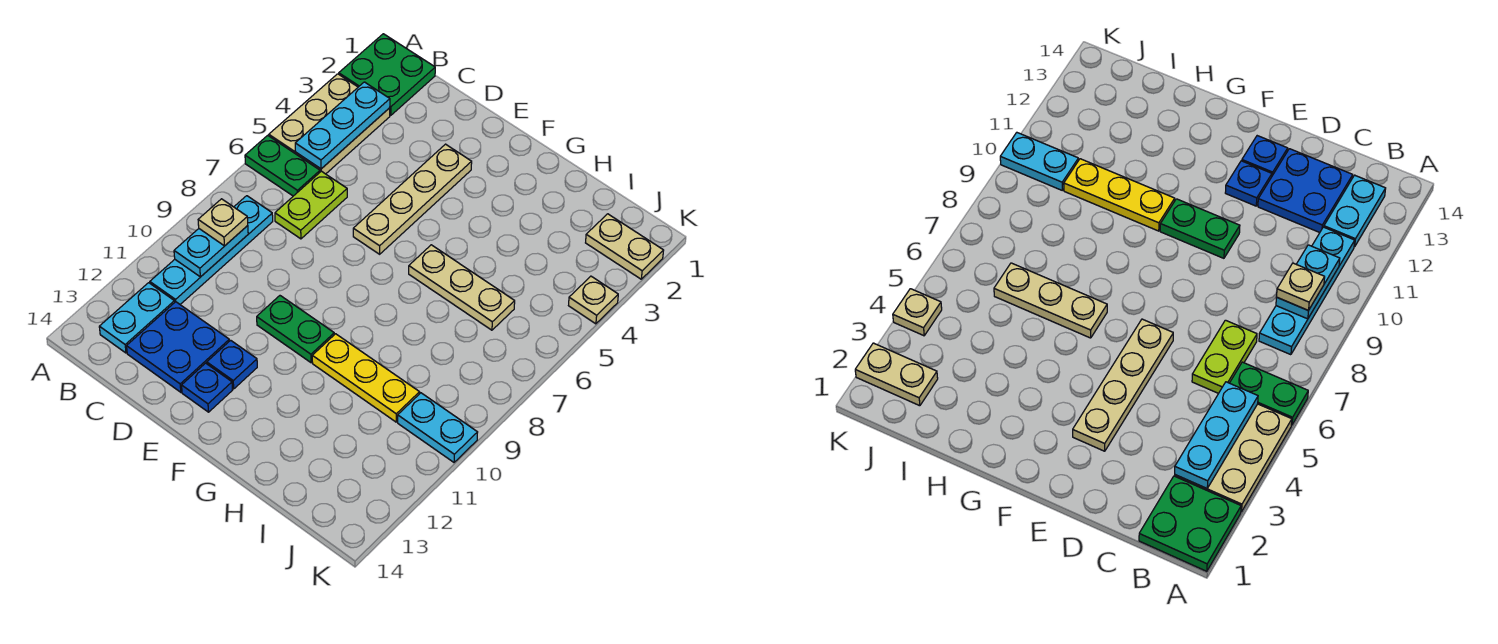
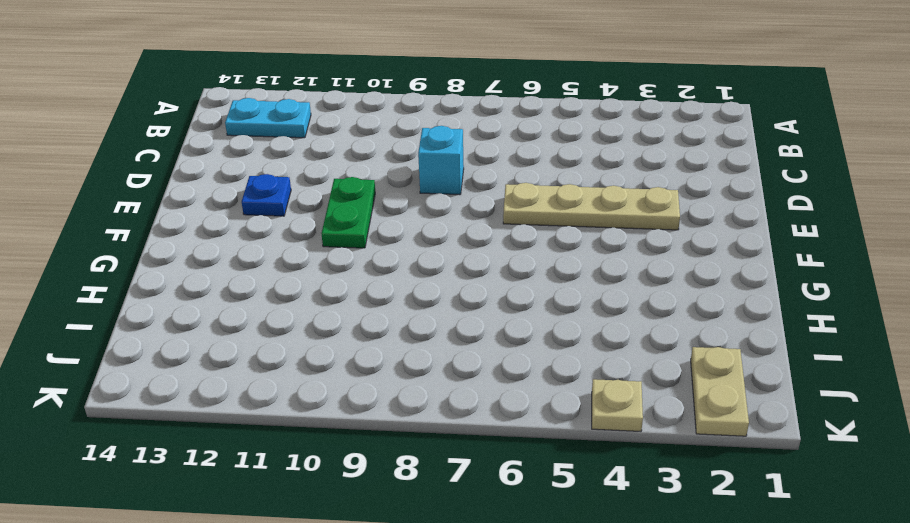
cyan brick D8 level 1 -> none
none -> green plate A1:B2 level 1
none -> tan plate A3:B5 level 1
none -> green plate A6:B6 level 1

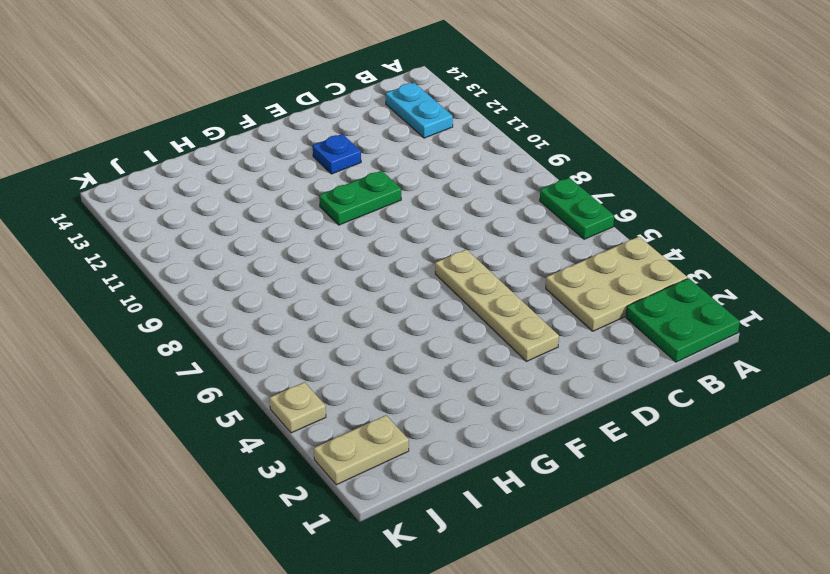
tan plate A3:C4 level 1 -> tan plate A3:B5 level 1
green plate A6:A7 level 1 -> green plate A6:B6 level 1
none -> cyan plate B8:B11 level 1
none -> lime plate C6:C7 level 1
none -> blue plate C12:D13 level 1

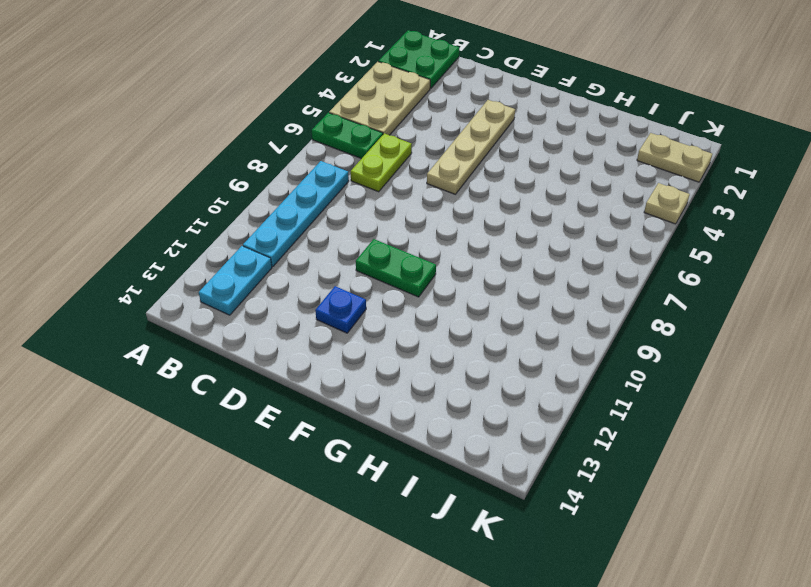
none -> blue plate C12:D13 level 1
none -> blue plate E13 level 1
none -> tan plate G6:I6 level 1

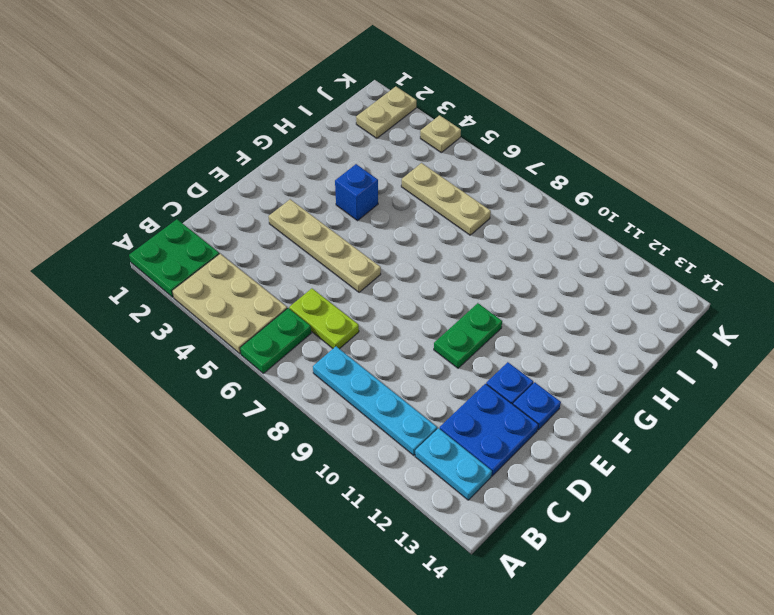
blue brick G4 level 1 -> none
tan plate I5:I7 level 1 -> tan plate G6:I6 level 1
none -> yellow plate G10:I10 level 1
none -> cyan plate J10:K10 level 1
none -> cyan plate B3:B5 level 2

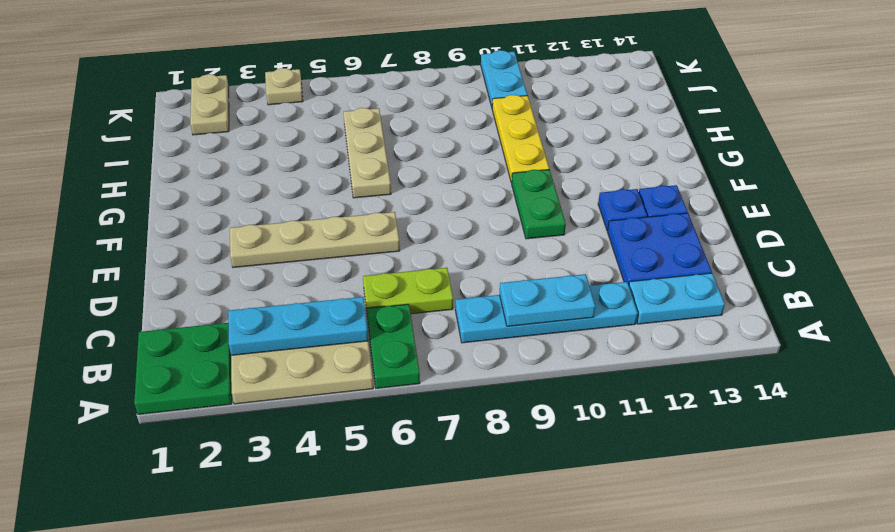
none -> tan plate B9 level 3

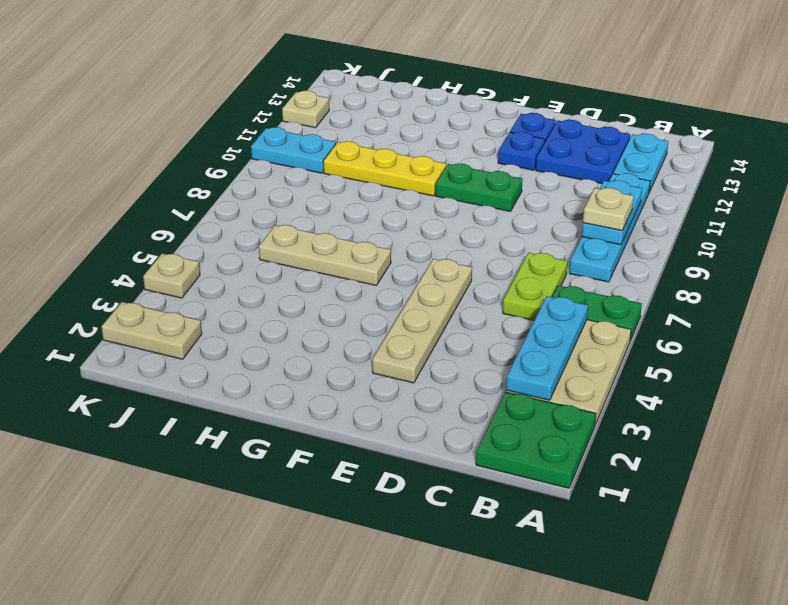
tan plate K12 level 1 -> none

